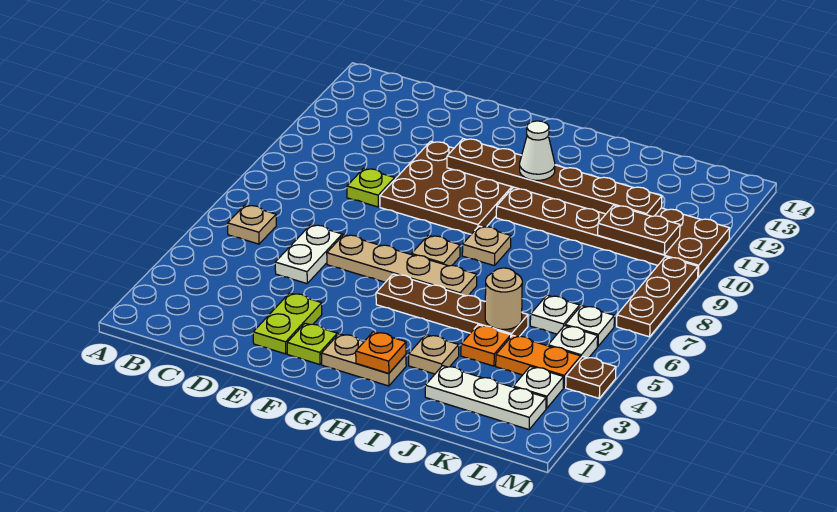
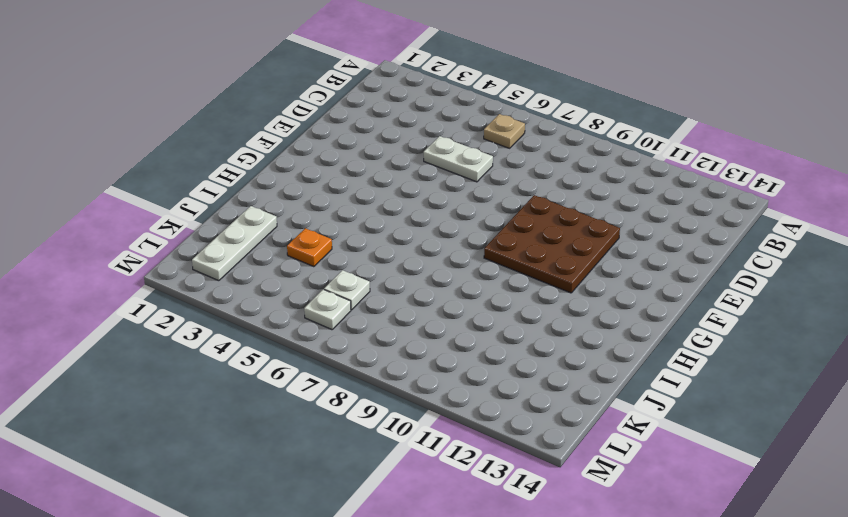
none -> lime plate D9 level 1
none -> lime plate E2:E3 level 1
none -> tan plate E6:H6 level 1

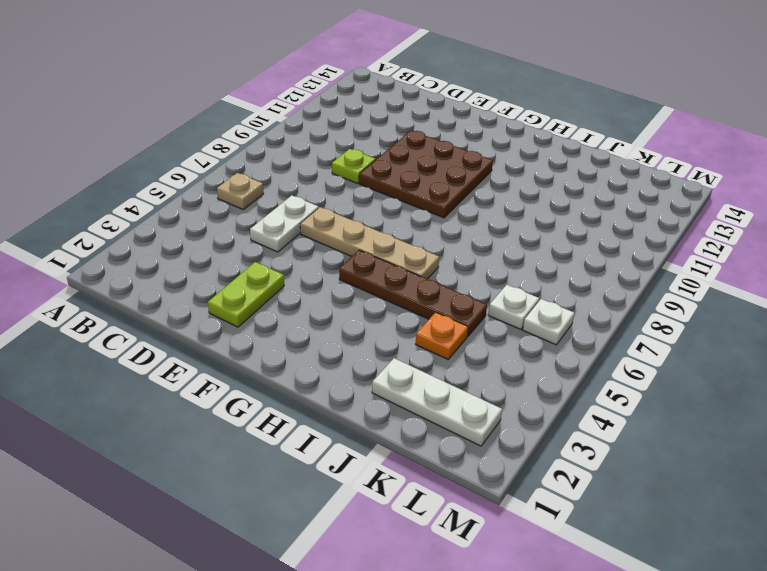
none -> lime plate F2 level 1
none -> tan plate G2:H2 level 1
none -> tan plate G7 level 1

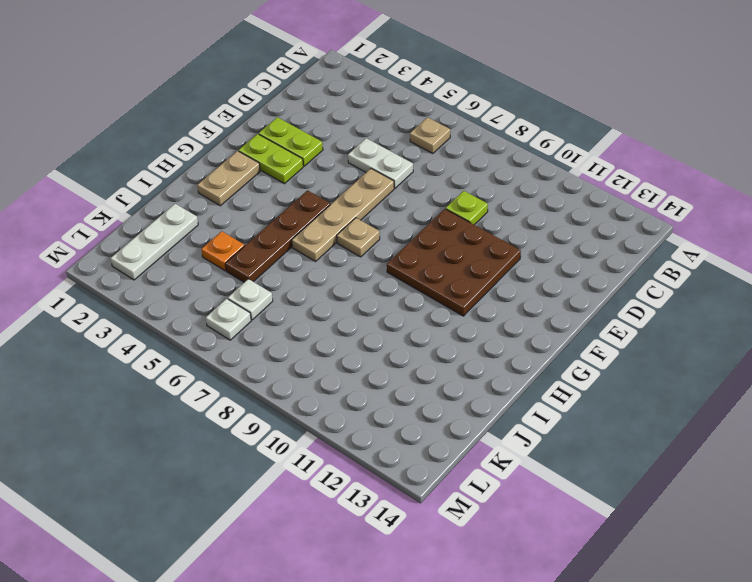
lime plate F2:F3 level 1 -> lime plate F2 level 1
none -> tan plate H8 level 1
none -> brown plate H10:M11 level 1
none -> tan plate I3 level 1

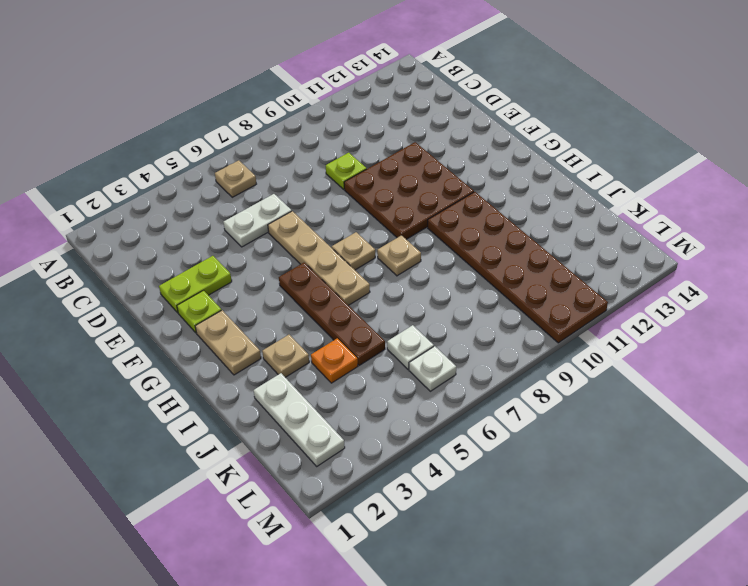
none -> orange plate K4:L4 level 1
none -> white plate L3 level 1
none -> white plate L5 level 1

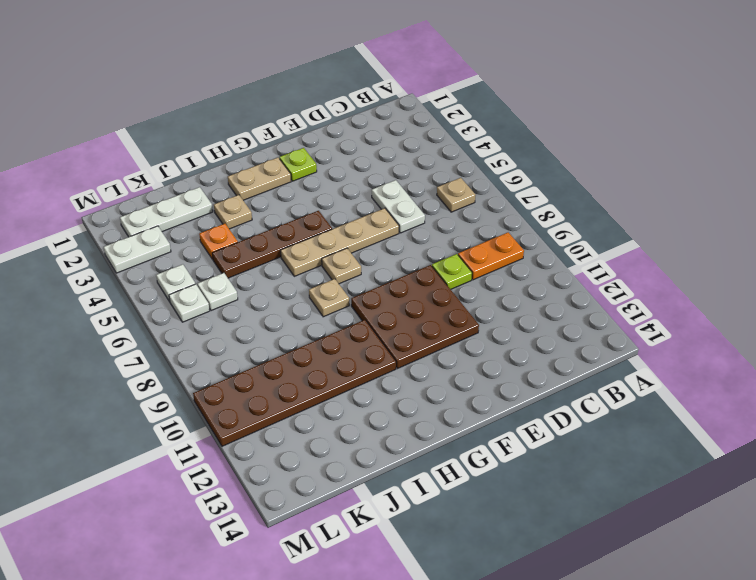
orange plate B9:C9 level 1 -> orange plate K4:L4 level 1
white plate L3:M3 level 1 -> white plate L3 level 1
none -> lime plate E2:E3 level 1
none -> brown plate M4 level 1
none -> brown plate M7:M9 level 1

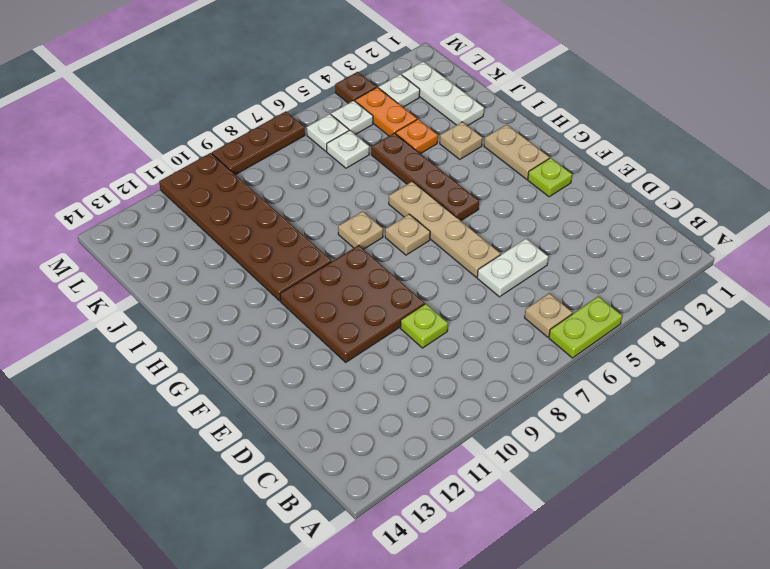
lime plate A5:A6 level 1 -> lime plate E2:E3 level 1
none -> brown plate F11:K11 level 2
none -> orange plate H2 level 2
none -> tan round brick J5 level 2

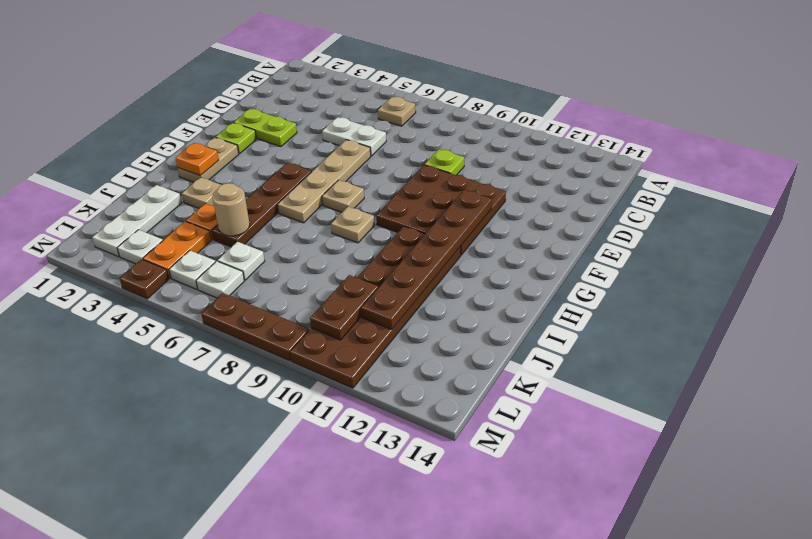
none -> white cone H11 level 3

